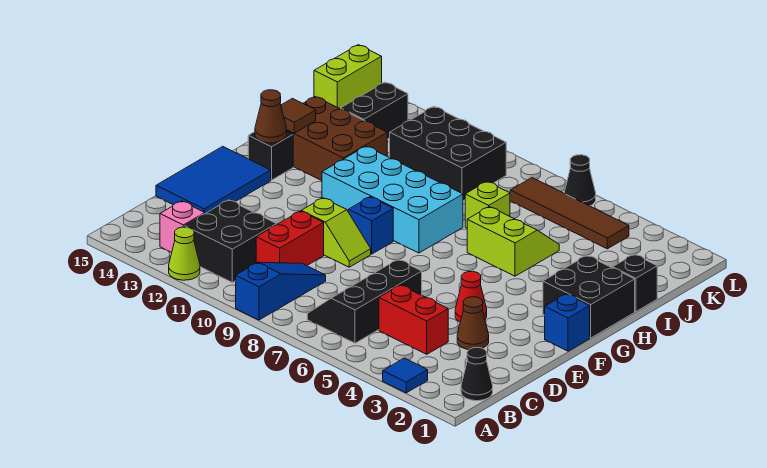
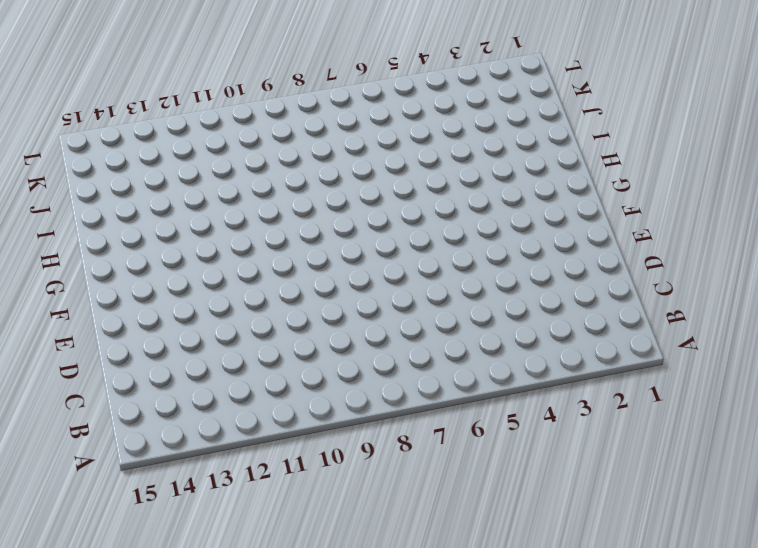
none -> blue tile A3 level 1
none -> blue slope A9:C9 level 1 top A
none -> lime cone A12 level 1

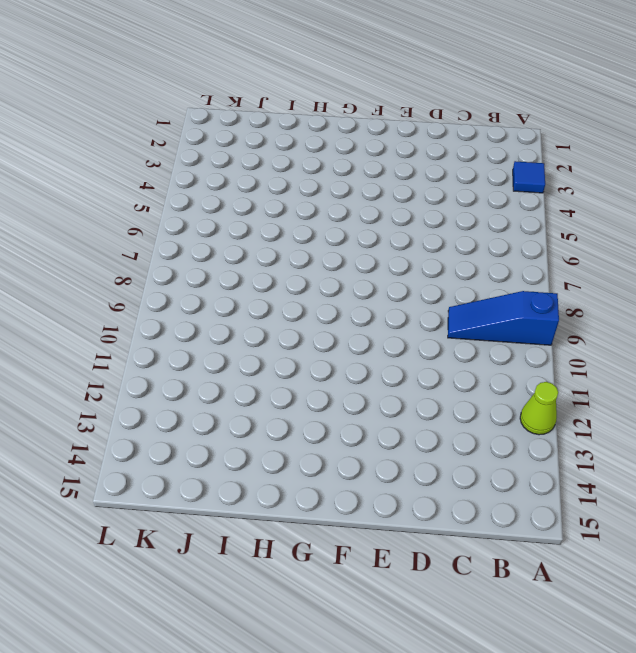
none -> black cone B1 level 1
none -> black slope B6:D7 level 1 top 6
none -> black brick B11:C12 level 1

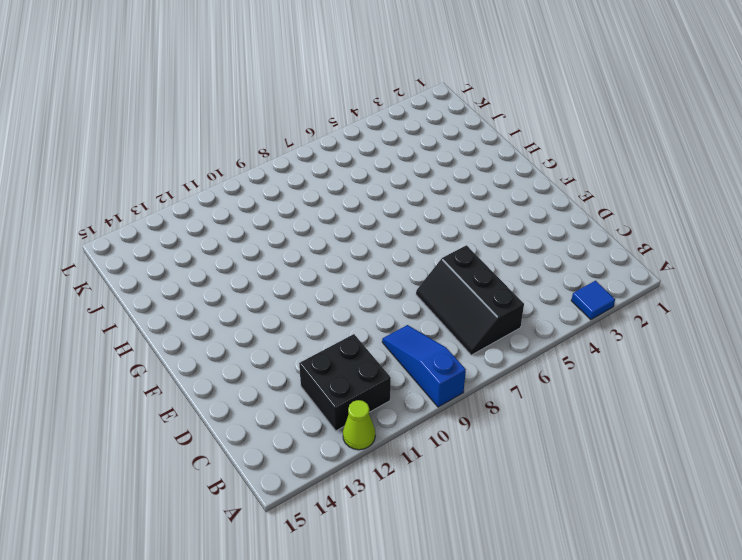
none -> black cone B1 level 1
none -> pink brick B13 level 1
none -> red brick C4:C5 level 1

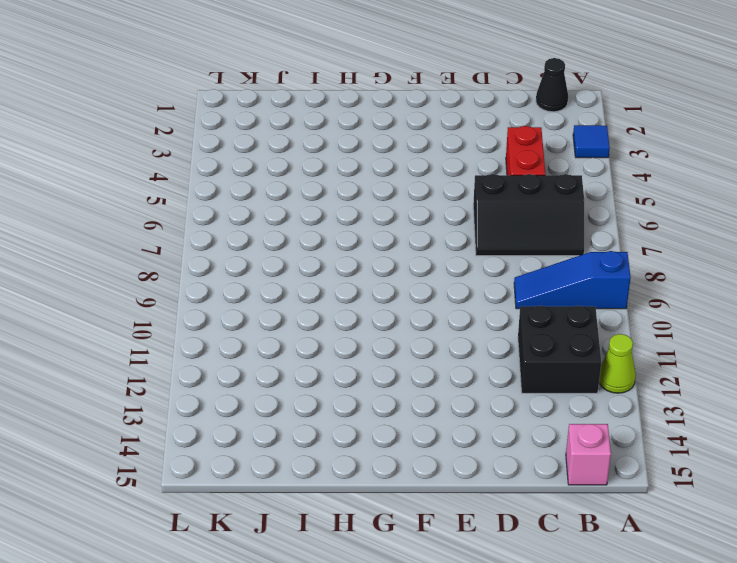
pink brick B15 level 1 -> pink brick B13 level 1
none -> red brick C10:D10 level 1
none -> brown cone D3 level 1
none -> blue tile D14:F15 level 1

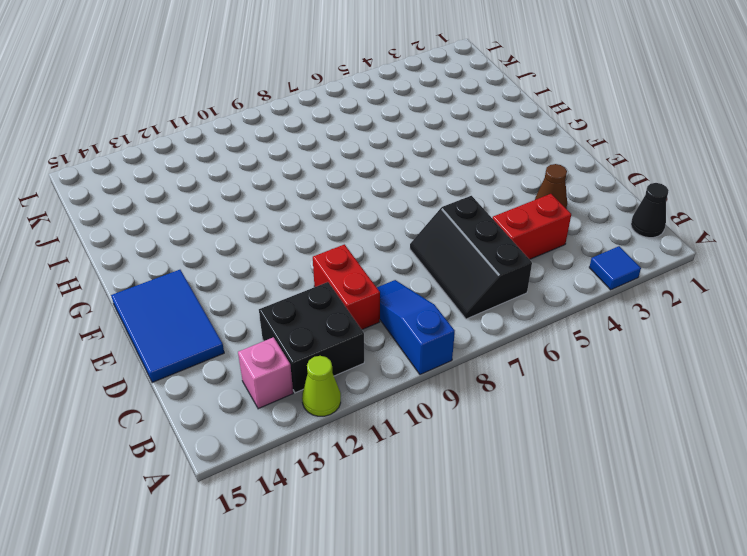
none -> red cone E4 level 1
none -> lime slope E9:E10 level 1 top 10
none -> blue brick F1 level 1

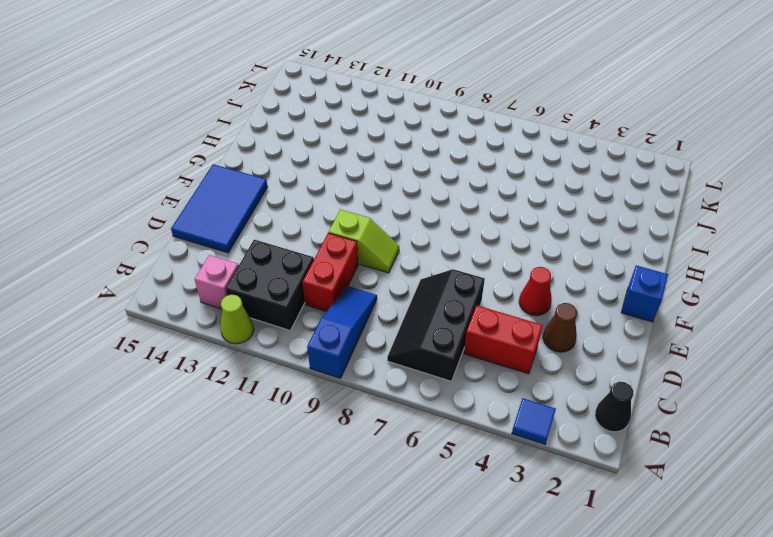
none -> blue brick F9 level 1
none -> black brick G1:H2 level 1
none -> cyan brick G8:H11 level 1

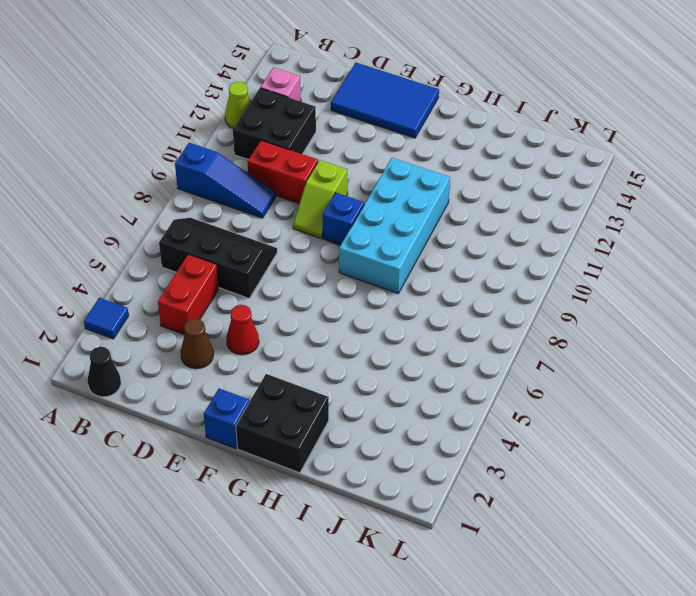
none -> black brick G14 level 1
none -> lime slope H5:I6 level 1 top H
none -> brown brick H12:I14 level 1

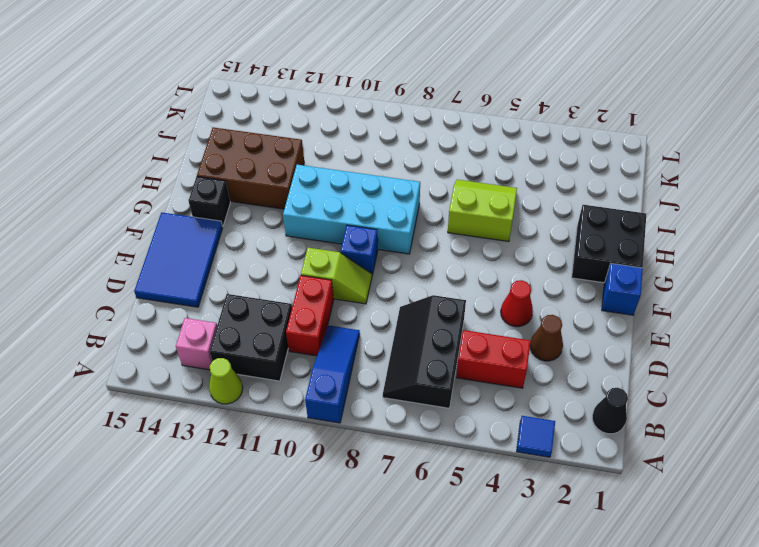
none -> black brick I1 level 1
none -> lime brick I7 level 1
none -> black brick J9:K11 level 1

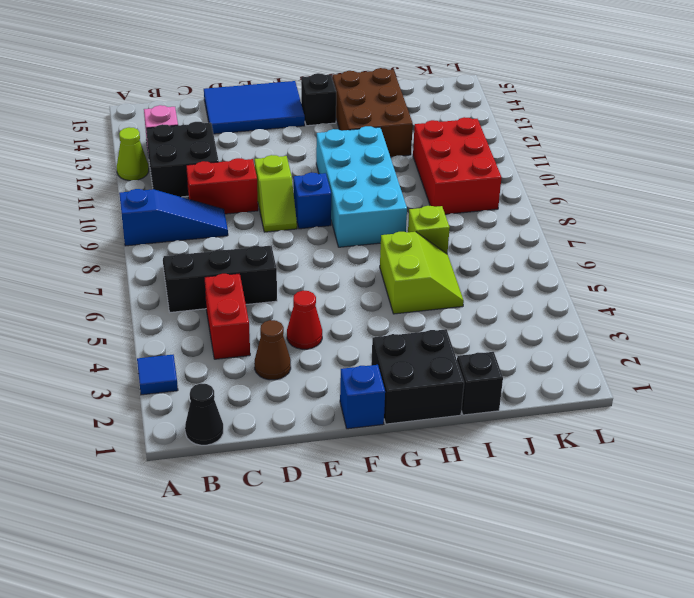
red brick J9:K11 level 1 -> black brick J9:K11 level 1
none -> black brick J13:K13 level 1
none -> brown tile K4:K7 level 1
none -> lime brick K15:L15 level 1

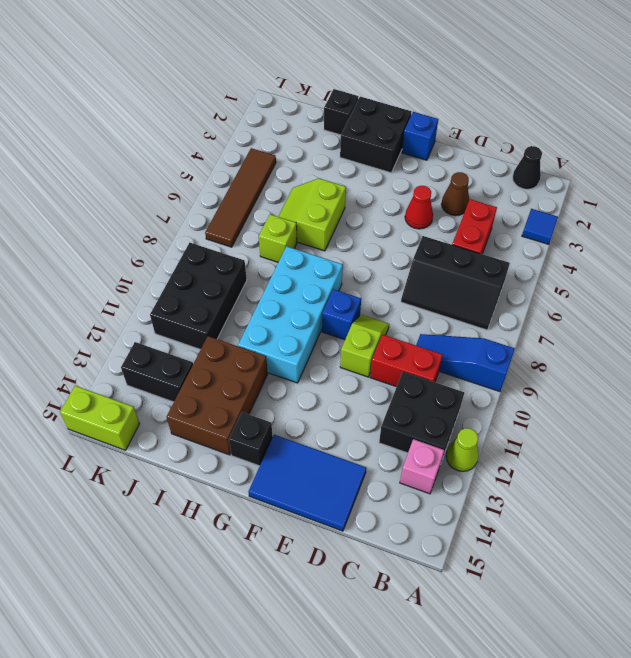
none -> black cone L6 level 1
none -> brown cone G14 level 2
none -> brown tile H14 level 2

